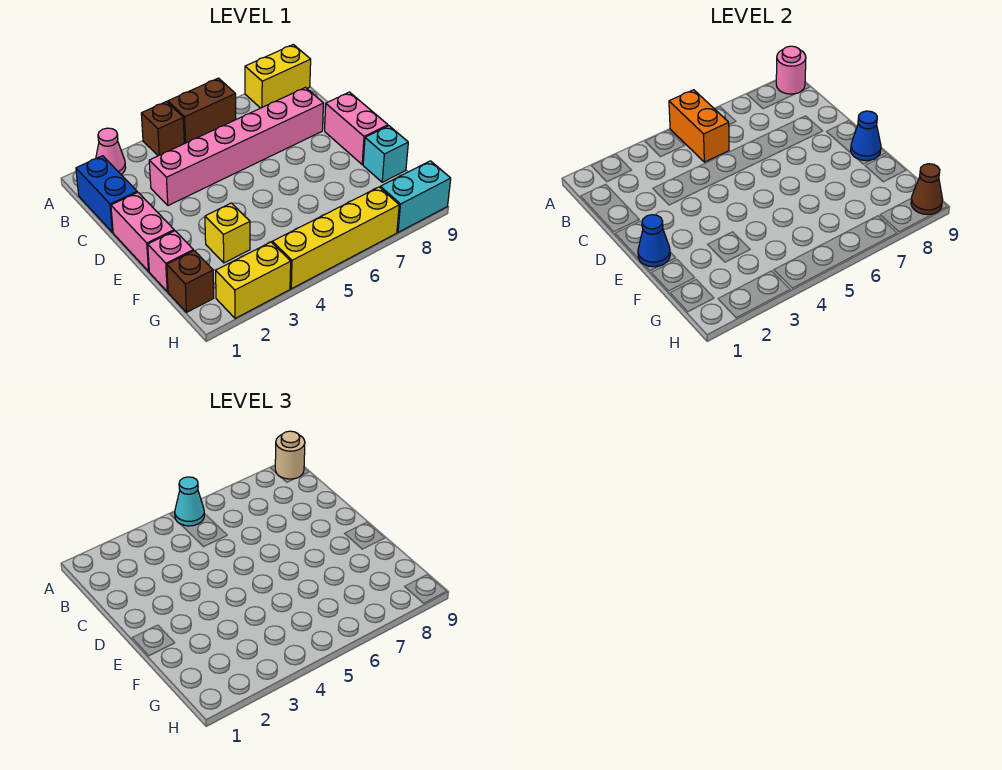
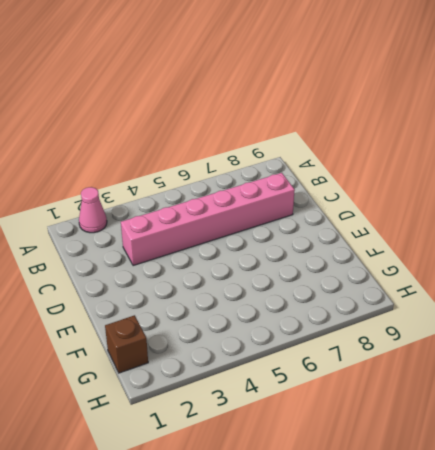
none -> brown brick A4 level 1
none -> brown brick A5:A6 level 1
none -> yellow brick A8:A9 level 1

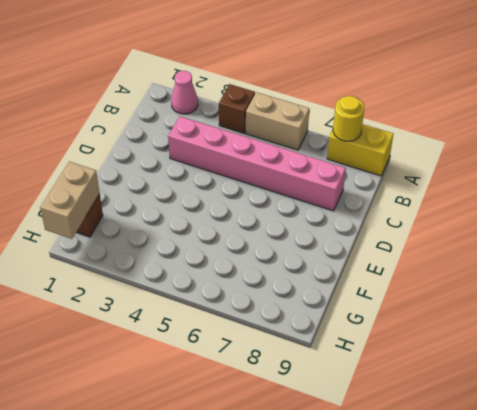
tan brick A5:A6 level 1 -> brown brick A5:A6 level 1
yellow round brick A8 level 2 -> none
tan brick G1:H1 level 2 -> none
none -> blue brick B1:C1 level 1
none -> pink brick D1:E1 level 1
none -> pink brick D9:E9 level 1

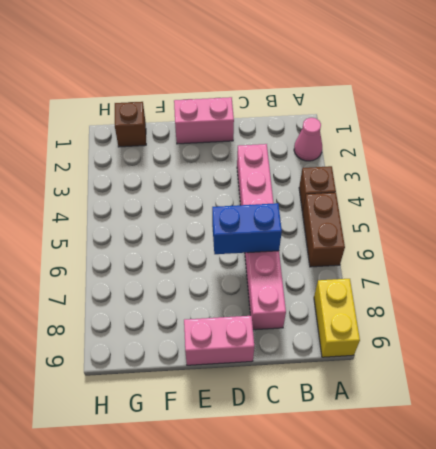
blue brick C6:D6 level 2 -> blue brick B1:C1 level 1
none -> pink brick F1 level 1
none -> yellow brick F3 level 1
none -> cyan brick F9 level 1

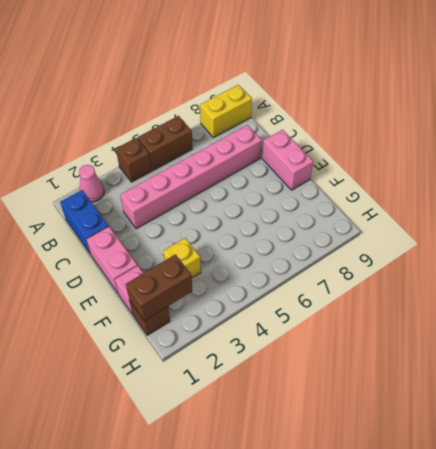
brown brick G1:G2 level 2 -> none
none -> cyan brick F9 level 1
none -> yellow brick H2:H3 level 1
none -> yellow brick H4:H7 level 1

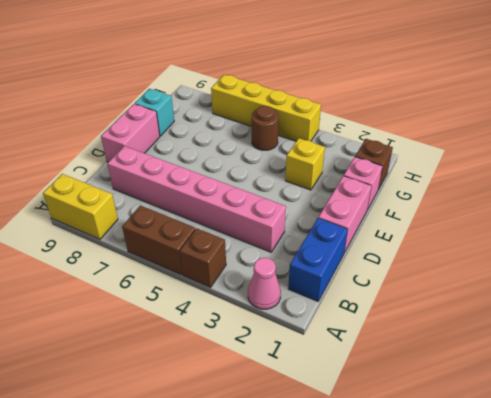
brown round brick G5 level 1 -> none
none -> yellow brick H2:H3 level 1
none -> cyan brick H8:H9 level 1
none -> orange brick A5:B5 level 2

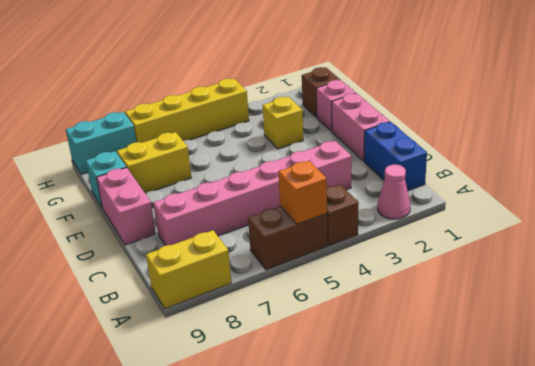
orange brick A5 level 2 -> orange brick A5:B5 level 2
yellow brick F7:F8 level 1 -> yellow brick H2:H3 level 1
none -> pink round brick A9 level 2
none -> blue cone E1 level 2
none -> blue cone E9 level 2

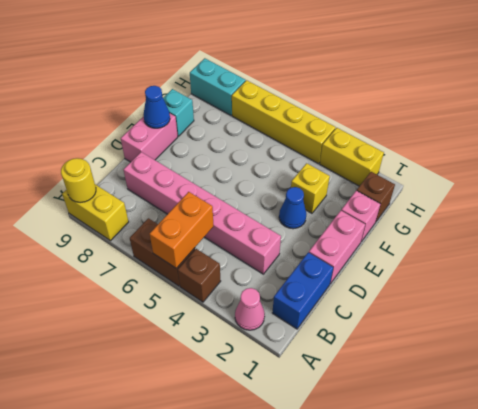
yellow round brick A9 level 2 -> pink round brick A9 level 2
blue cone E3 level 1 -> blue cone E1 level 2
none -> brown cone H9 level 2
none -> cyan cone A5 level 3
none -> tan round brick A9 level 3

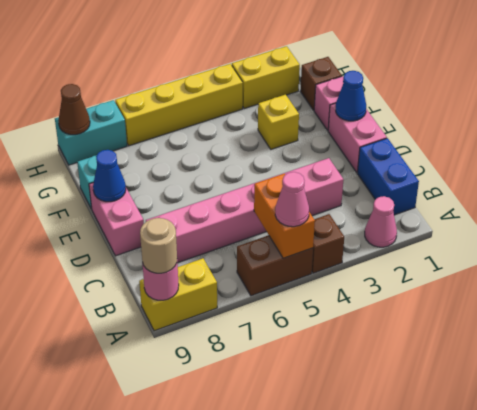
pink cone A5 level 3 -> cyan cone A5 level 3

